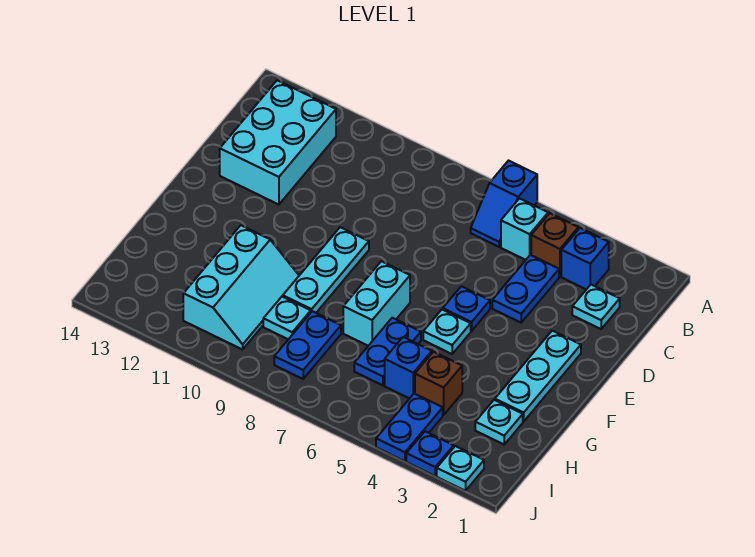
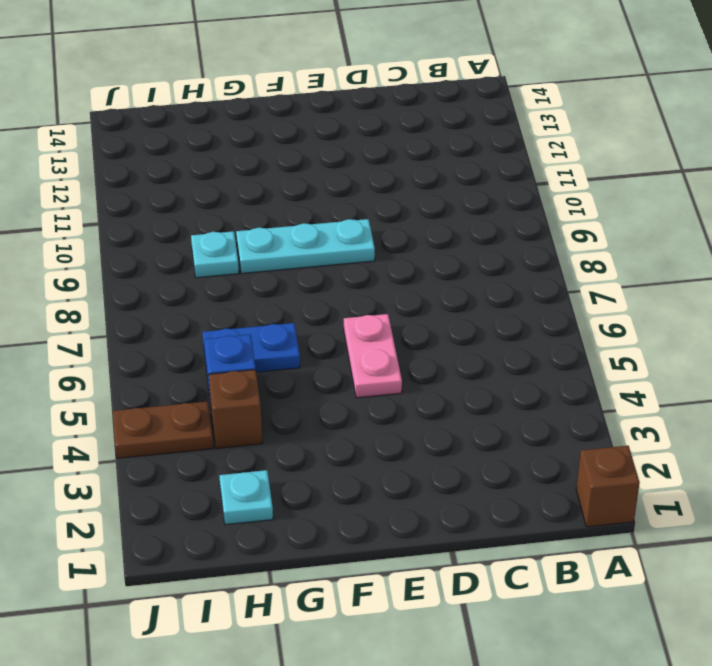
brown brick A1 level 1 -> brown brick B4 level 1
pink plate E5:E6 level 1 -> blue plate E5 level 1
brown plate I4:J4 level 1 -> blue plate I4:J4 level 1
none -> blue slope A6:B6 level 1 top A
none -> blue brick B3 level 1
none -> cyan brick B5 level 1

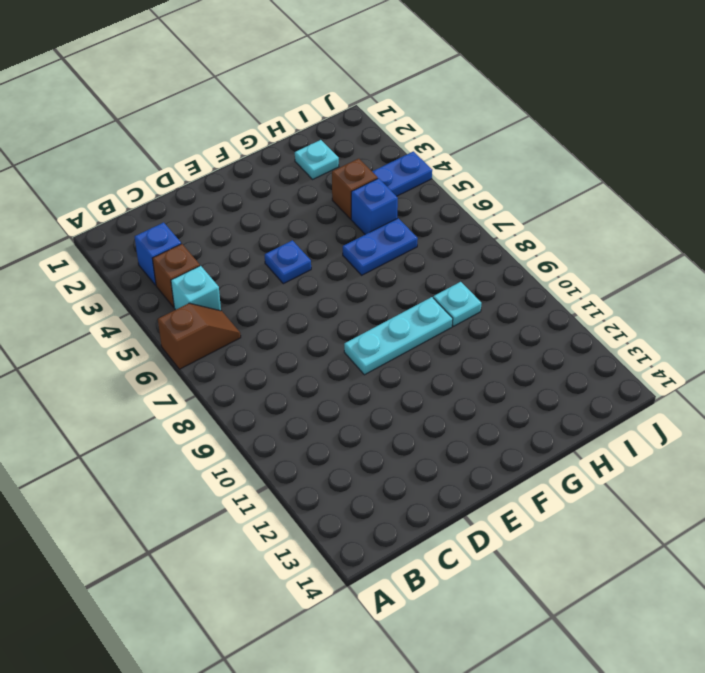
brown slope A6:B6 level 1 top A -> blue slope A6:B6 level 1 top A
none -> cyan brick B12:D13 level 1
none -> cyan plate C2 level 1
none -> blue plate C4:D4 level 1

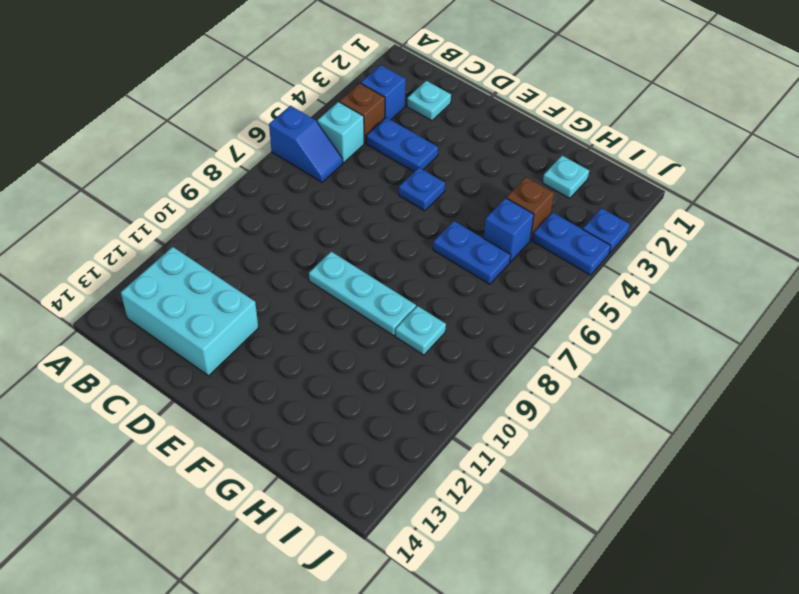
none -> cyan plate E2:G2 level 1
none -> cyan plate F5 level 1
none -> cyan brick F7:G7 level 1

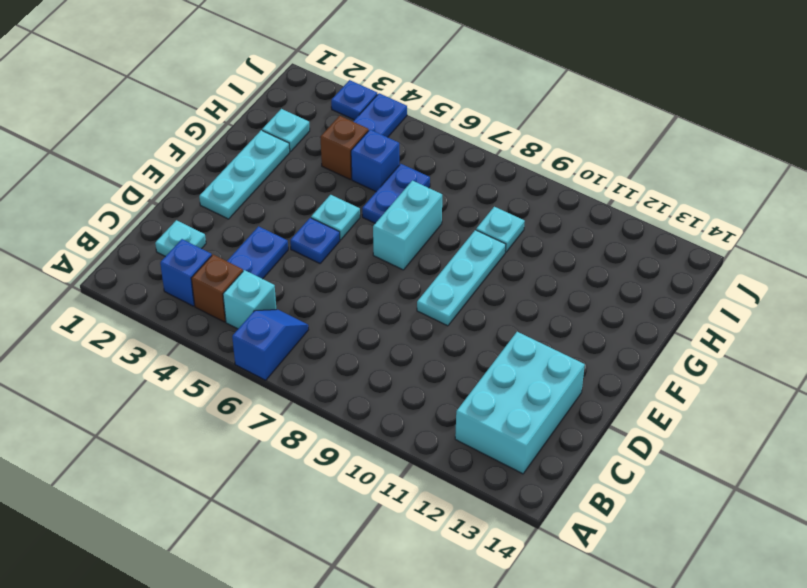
none -> cyan slope G10:I11 level 1 top 11
none -> blue plate H8:I8 level 1
none -> cyan plate J2 level 1

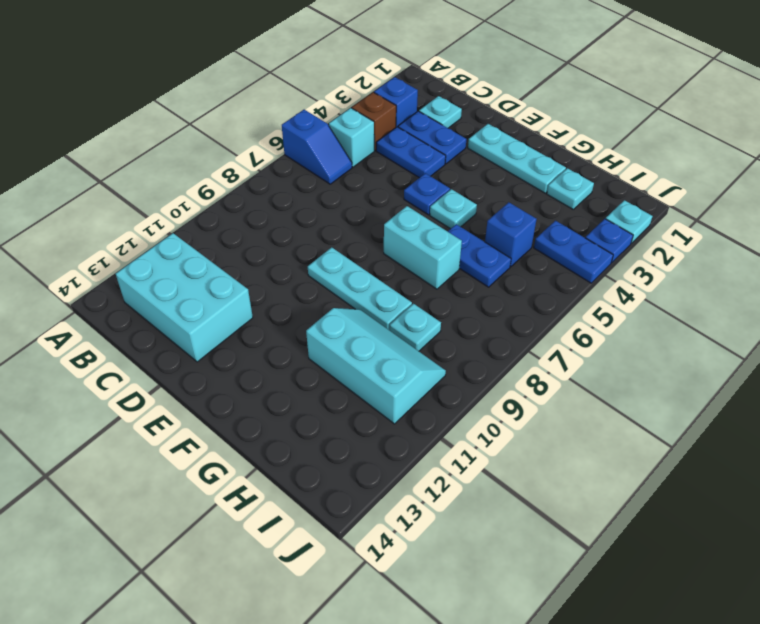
blue plate C3:D3 level 1 -> blue plate H8:I8 level 1
none -> brown brick H4 level 1

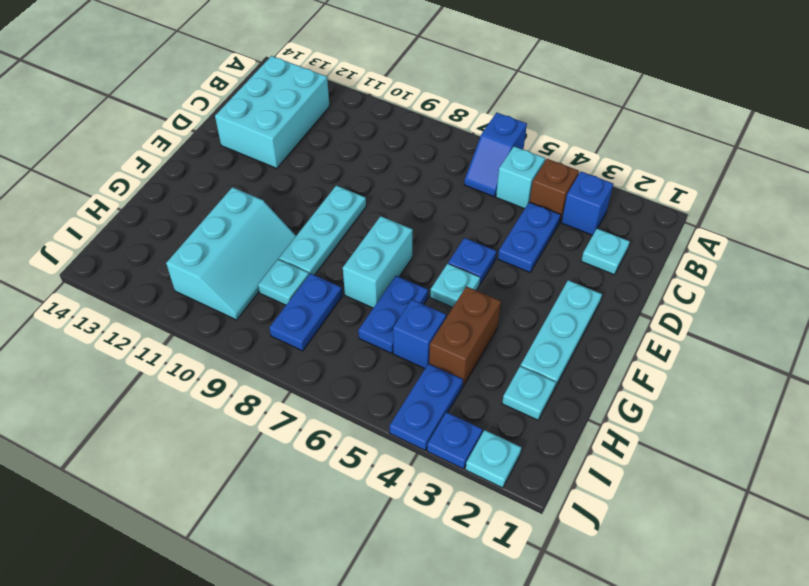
brown brick G4:H4 level 1 -> brown brick H4 level 1

